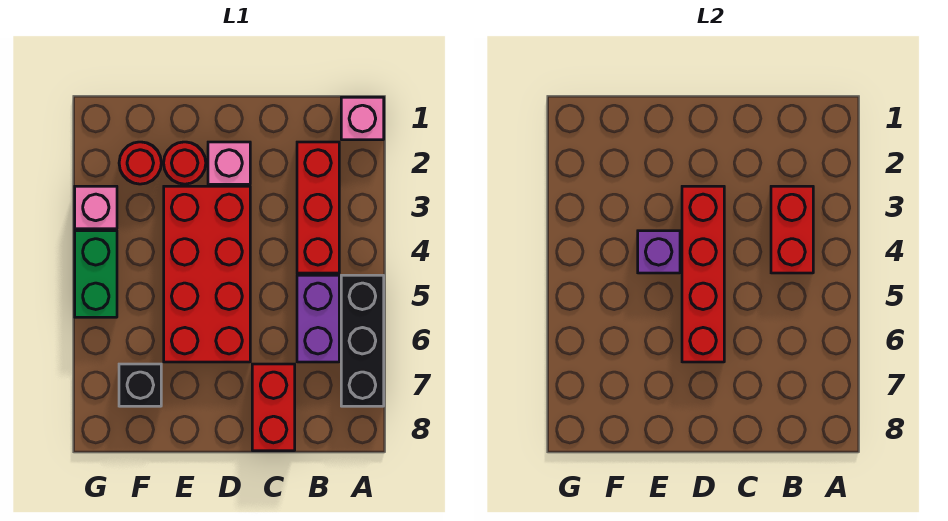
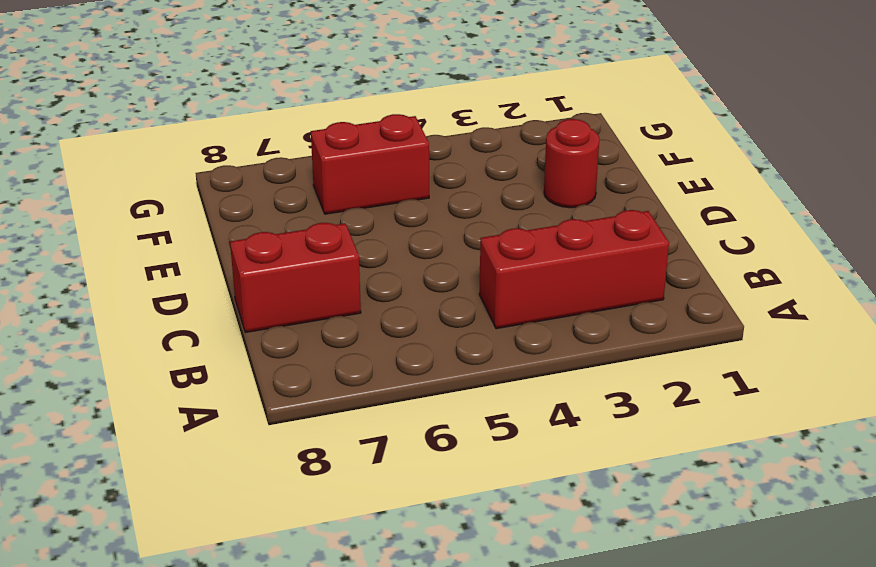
red brick F5:F6 level 1 -> red brick B3:B4 level 2
none -> pink brick A1 level 1
none -> black brick A5:A7 level 1
none -> purple brick B5:B6 level 1

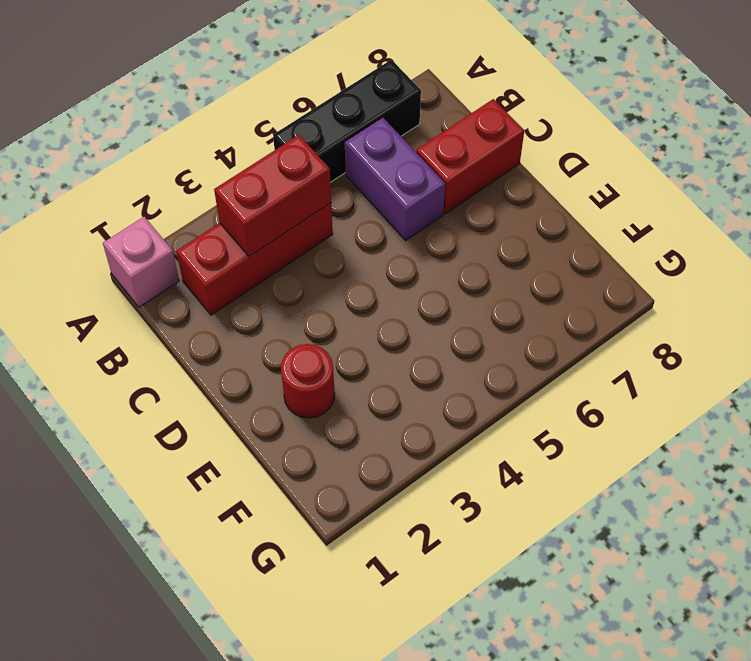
purple brick B6:C6 level 1 -> purple brick B5:B6 level 1
none -> pink brick D2 level 1
none -> red brick D3:E6 level 1
none -> red round brick F2 level 1

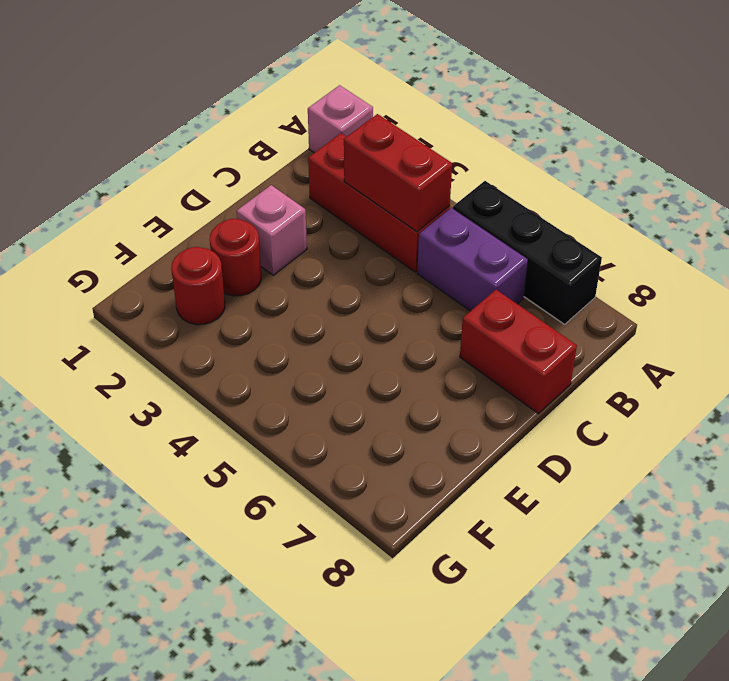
none -> red brick D3:E6 level 1
none -> black brick F7 level 1
none -> pink brick G3 level 1

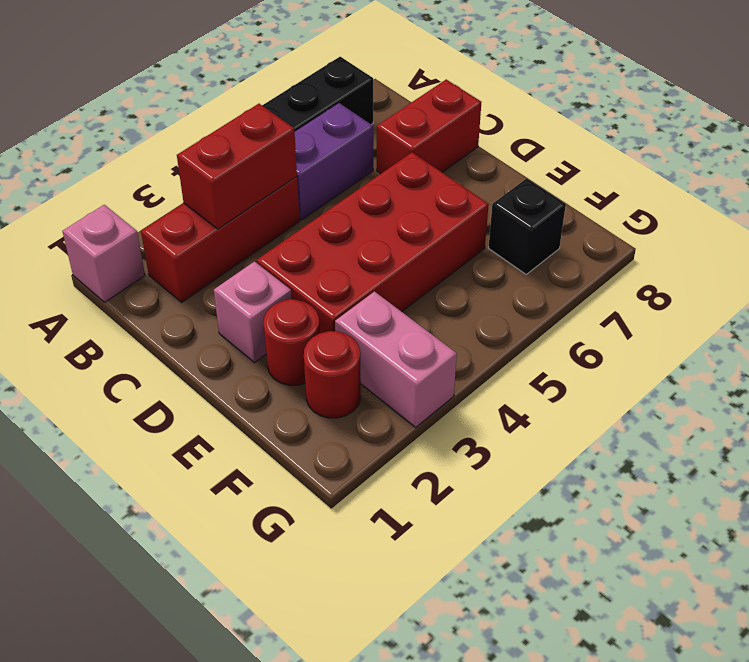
pink brick F3:G3 level 1 -> pink brick G3 level 1
none -> green brick G4:G5 level 1
none -> red brick D3:D6 level 2
none -> purple brick E4 level 2

